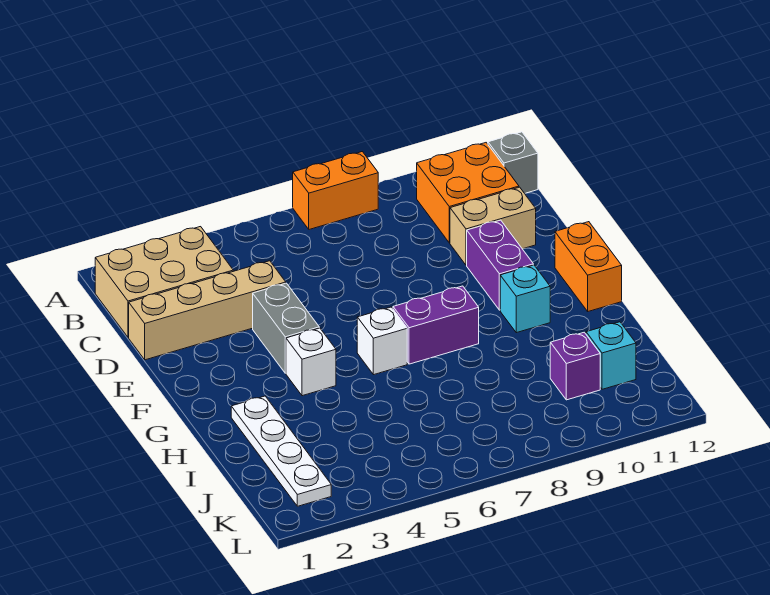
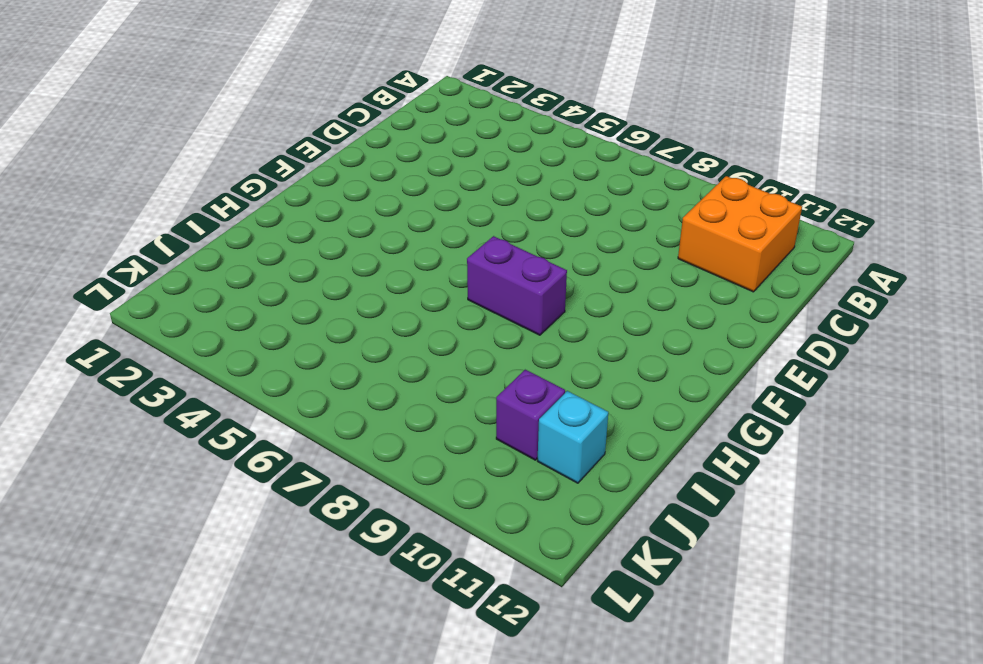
none -> orange brick A7:A8 level 1
none -> tan brick B1:C3 level 1
none -> grey brick B12 level 1

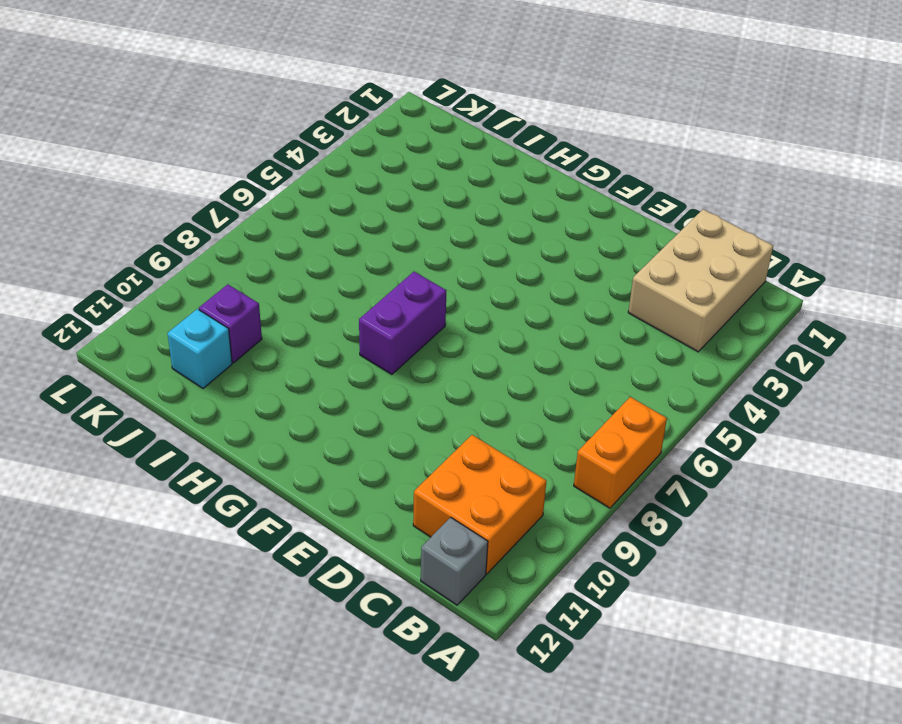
none -> tan brick D1:D4 level 1
none -> tan brick D10:D11 level 1
none -> grey brick E4:F4 level 1

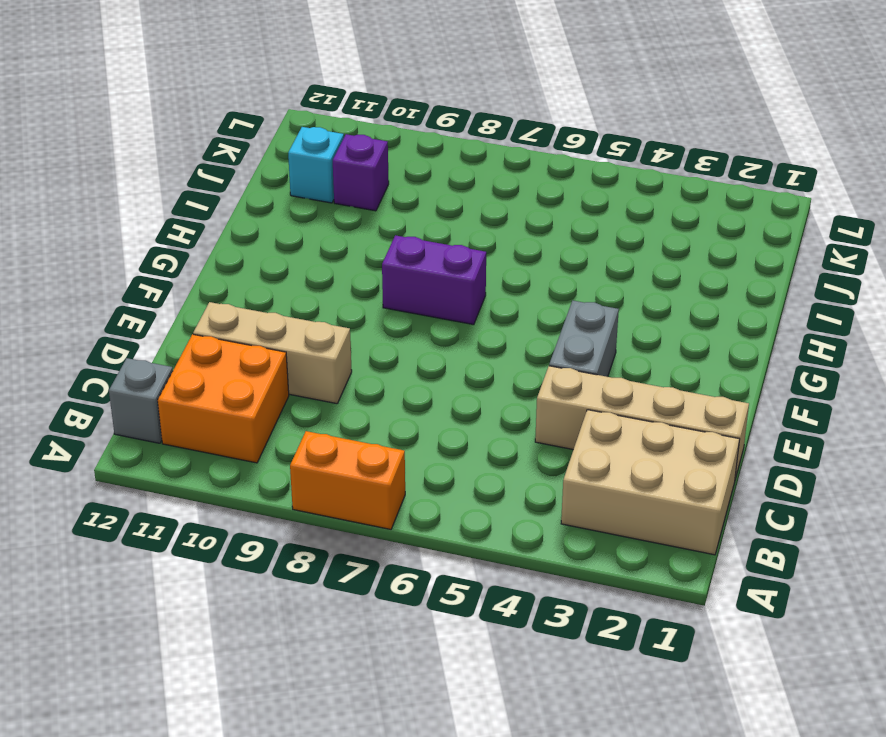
tan brick D9:D11 level 1 -> tan brick D10:D11 level 1
none -> purple brick E10:F10 level 1
none -> orange brick F12:G12 level 1
none -> white brick G4 level 1

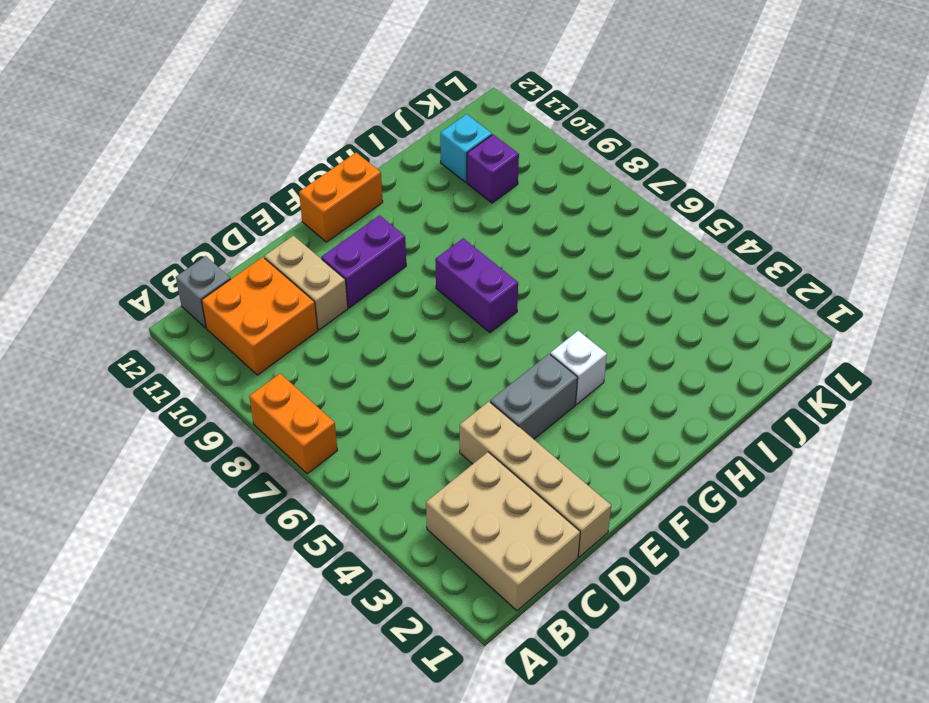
none -> white brick G6 level 1
none -> cyan brick G10 level 1
none -> white plate H2:K2 level 1

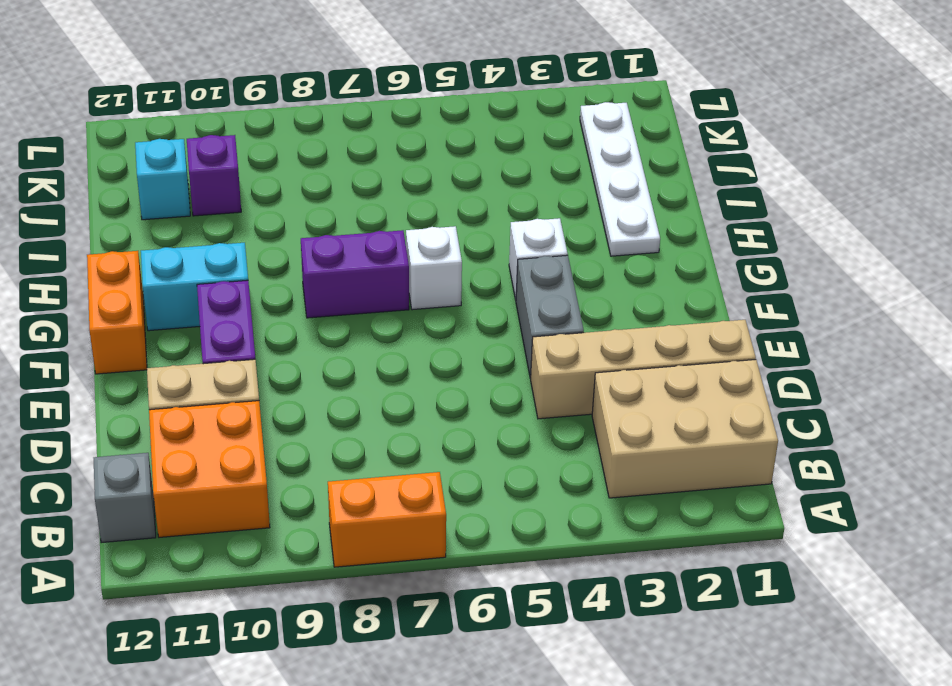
cyan brick G10:G11 level 1 -> cyan brick G10 level 1

